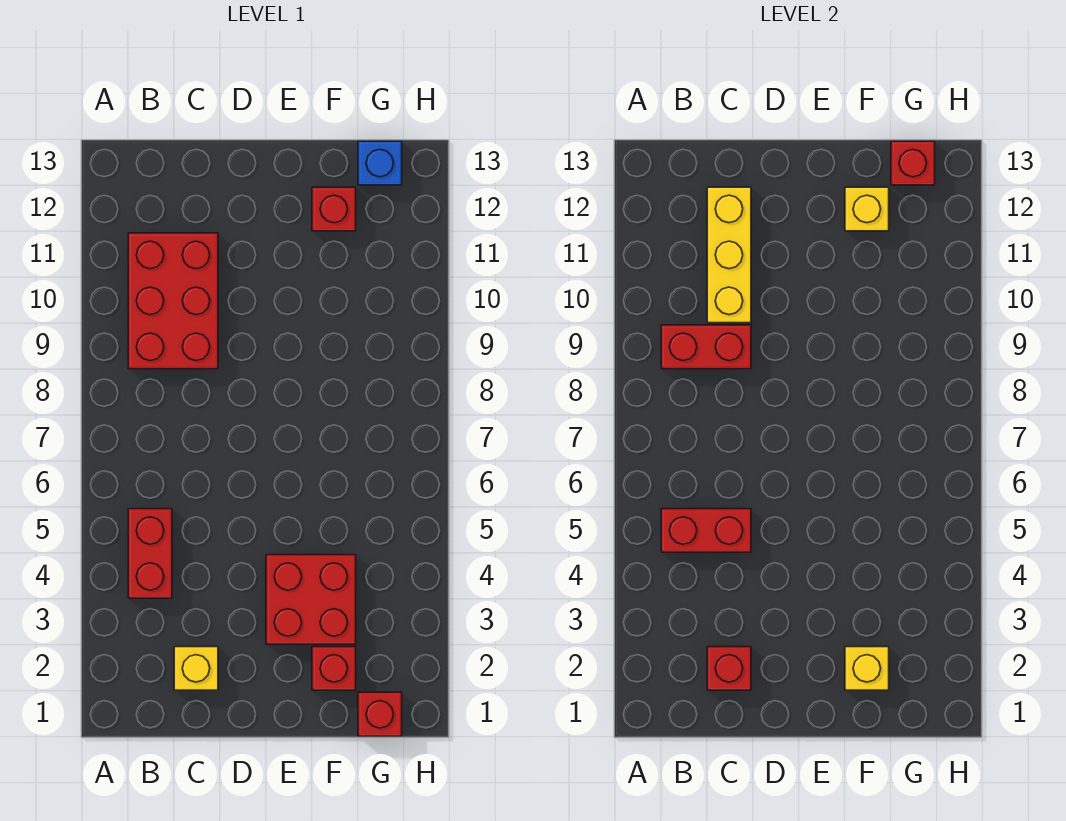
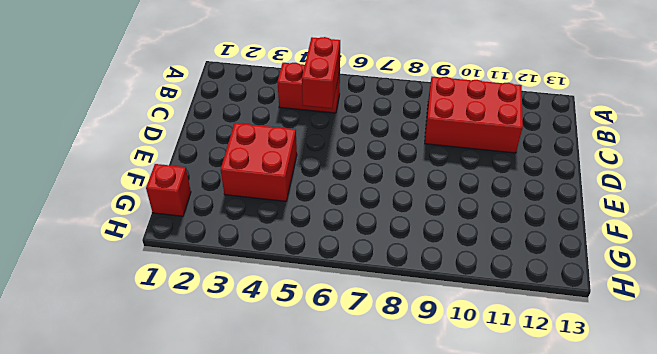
none -> yellow brick C2 level 1
none -> red brick F2 level 1
none -> red brick F12 level 1

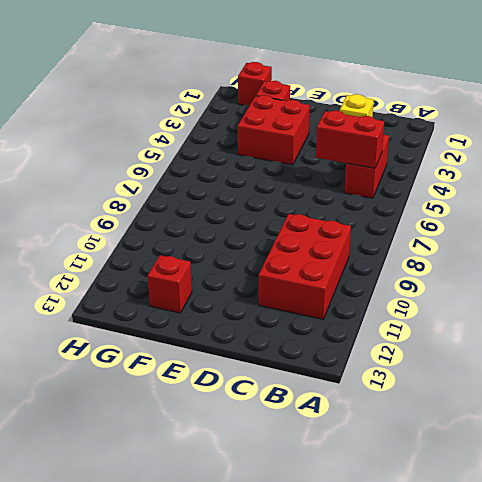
none -> blue brick G13 level 1
none -> red brick B9:C9 level 2
none -> red brick C2 level 2

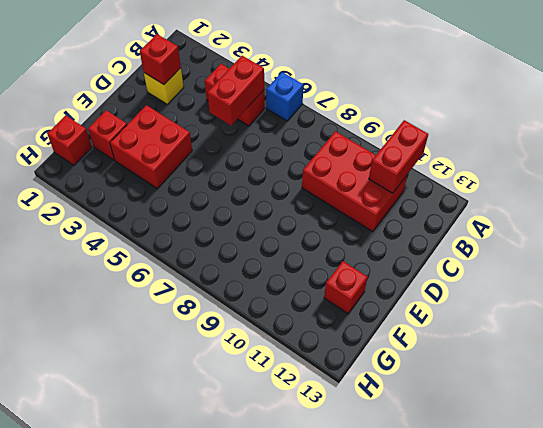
blue brick A6 level 1 -> blue brick G13 level 1
red brick A11:B11 level 2 -> red brick B9:C9 level 2
none -> yellow brick C10:C12 level 2
none -> yellow brick F2 level 2
none -> yellow brick F12 level 2

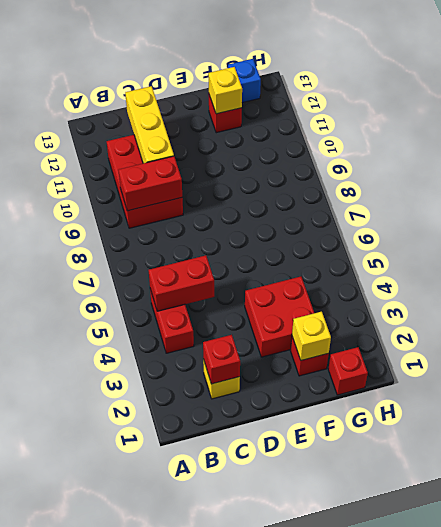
none -> red brick G13 level 2

